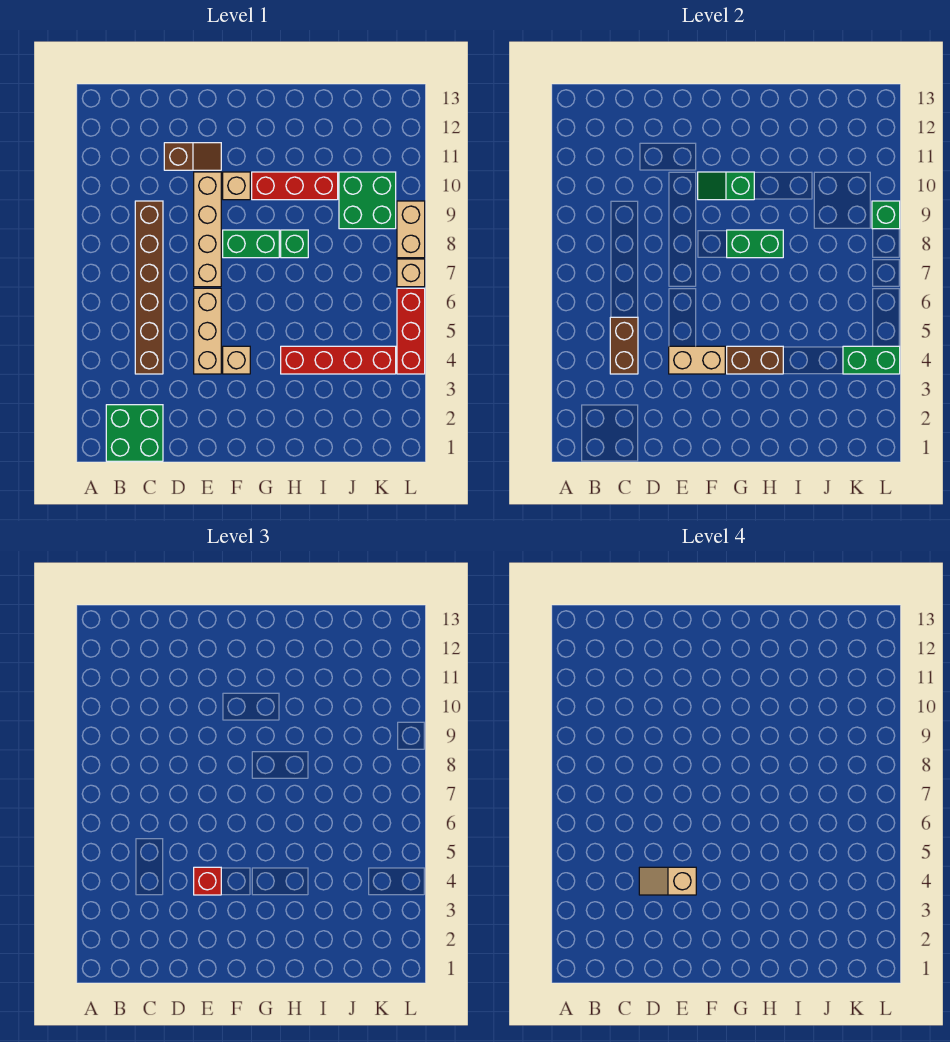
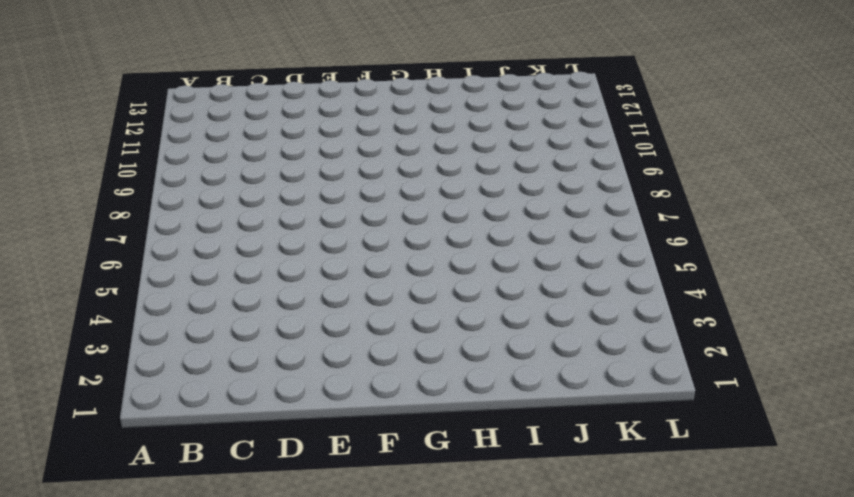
none -> green brick B1:C2 level 1
none -> brown brick C4:C9 level 1
none -> brown slope D11:E11 level 1 top D

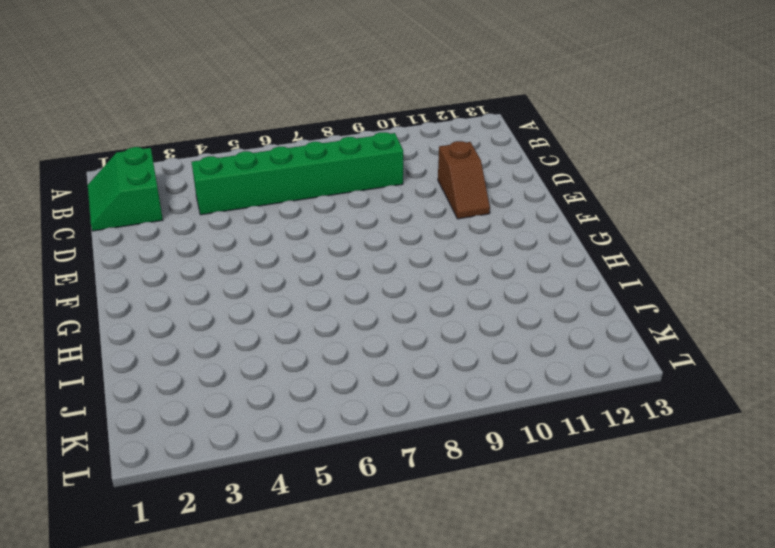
green slope B1:C2 level 1 top 2 -> green brick B1:C2 level 1
green brick C4:C9 level 1 -> brown brick C4:C9 level 1
none -> tan brick E4:E6 level 1
none -> tan brick E7:E10 level 1
none -> tan brick F4 level 1

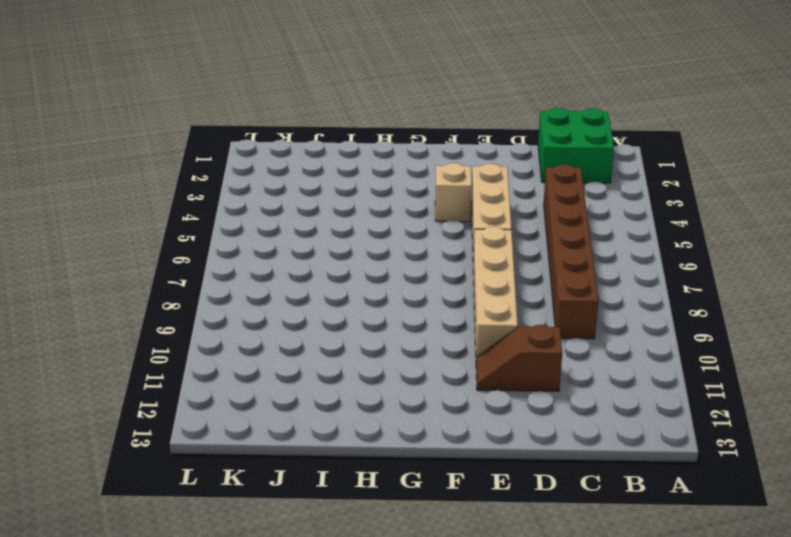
none -> green brick F8:G8 level 1
none -> tan brick F10 level 1
none -> red brick G10:I10 level 1

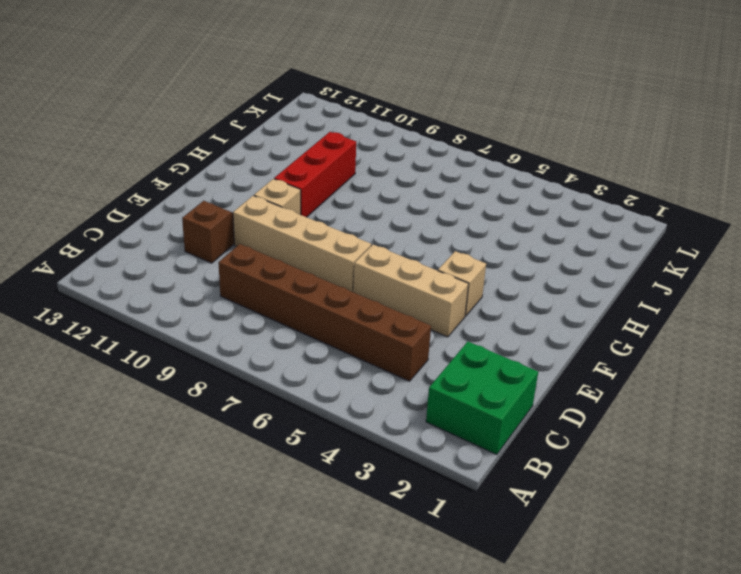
none -> green brick F8:G8 level 1
none -> red brick H4:K4 level 1
none -> green brick H8 level 1

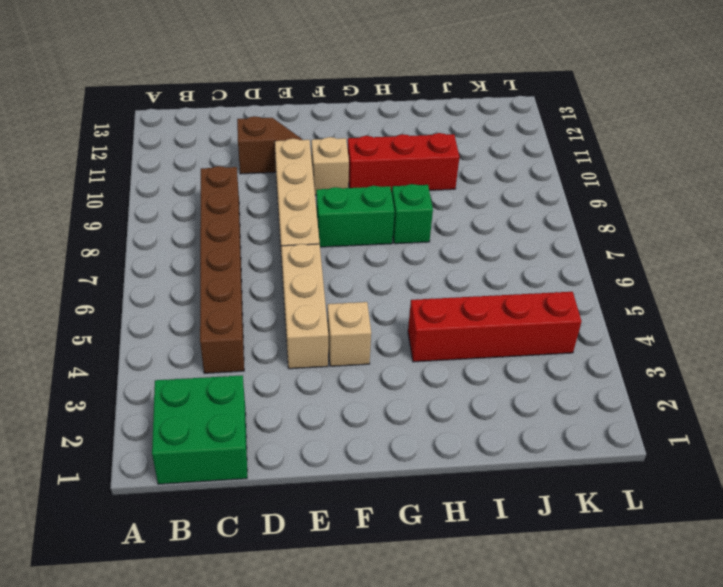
none -> green brick J9:K10 level 1
none -> red brick L4:L6 level 1
none -> tan brick L7 level 1

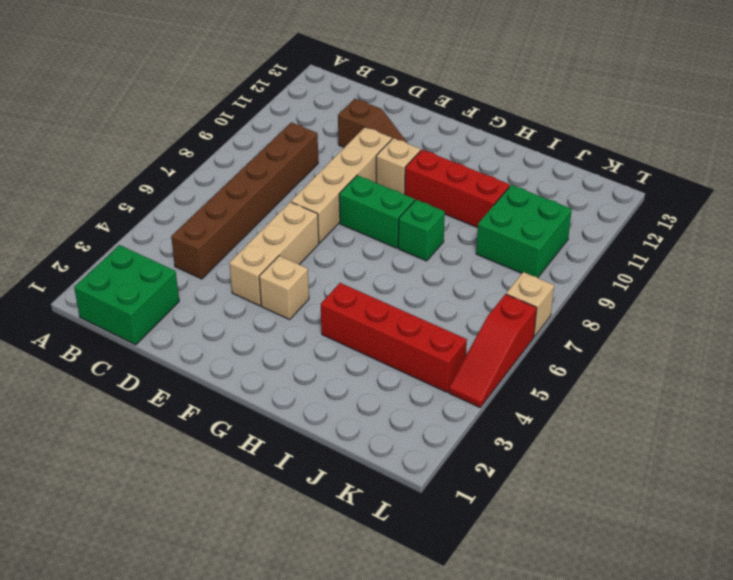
red slope L4:L6 level 1 top 6 -> red brick L4:L6 level 1
none -> tan brick L8:L9 level 1
none -> brown brick C4:C5 level 2
none -> tan brick E4:F4 level 2

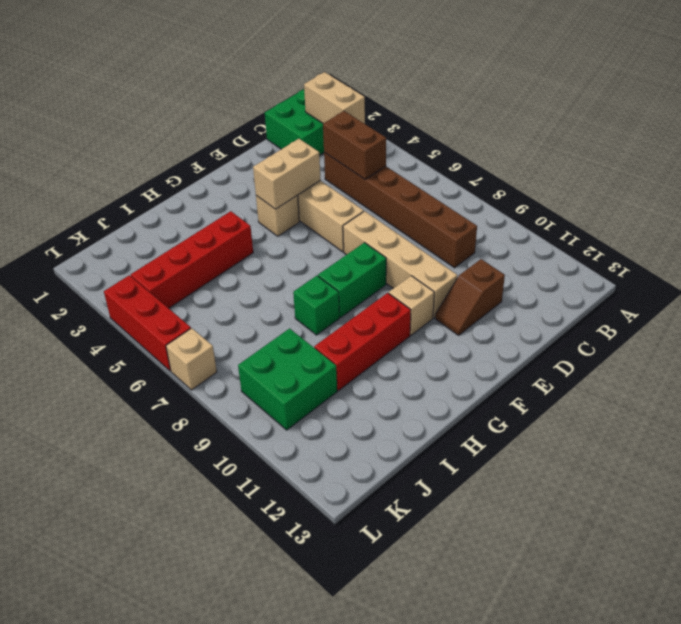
tan brick B2:B3 level 2 -> tan brick L8:L9 level 1
none -> green slope F10:G10 level 2 top G
none -> brown brick G4:H4 level 2
none -> green brick G8:H8 level 2

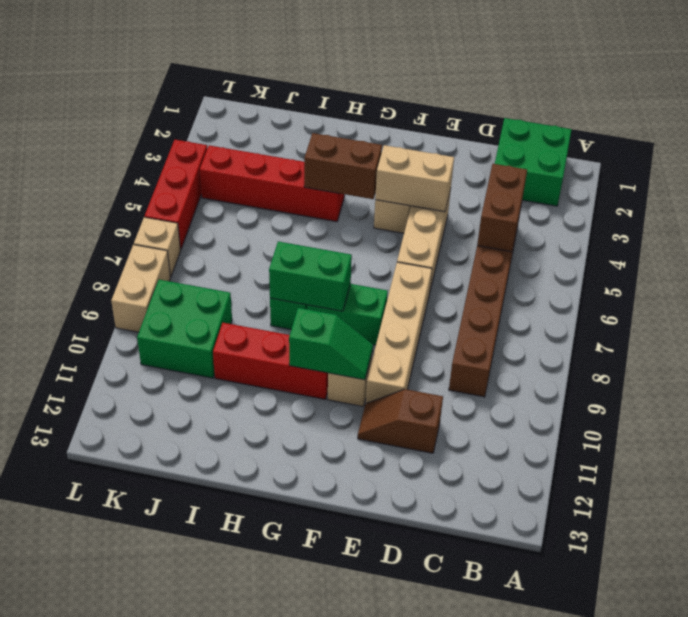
none -> green brick K4:L4 level 2
none -> green brick L9 level 2
none -> red brick E4 level 3

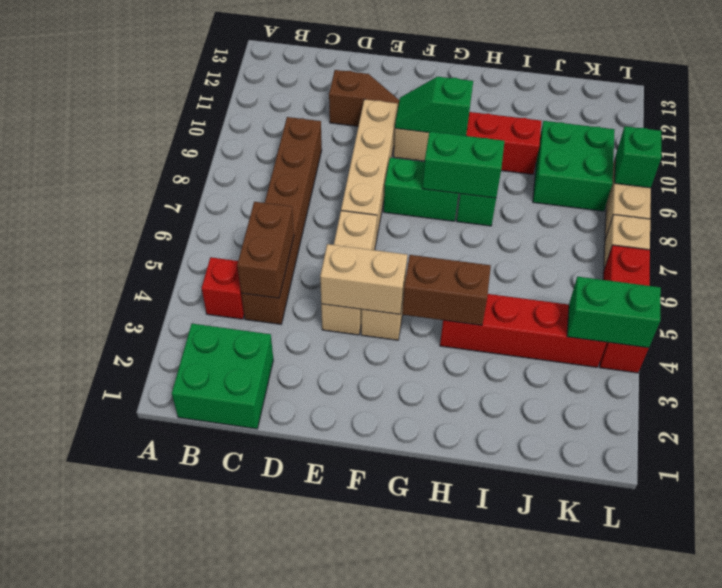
red brick B4 level 1 -> red brick E4 level 3
none -> tan slope D4:E4 level 4 top E

